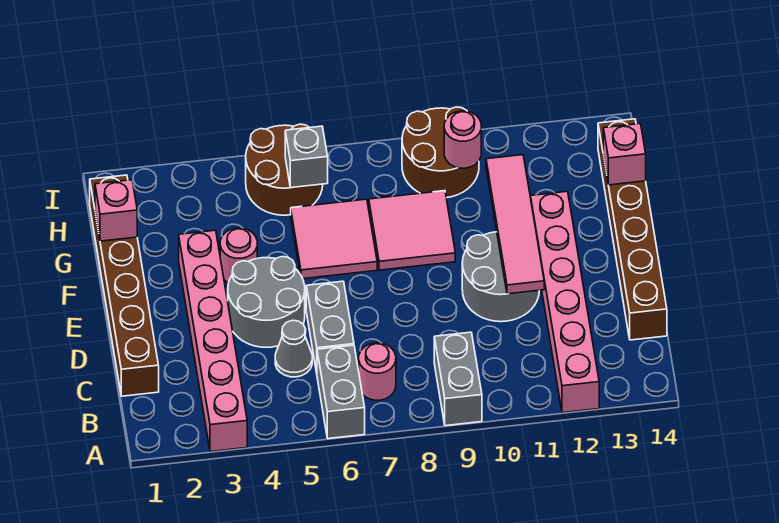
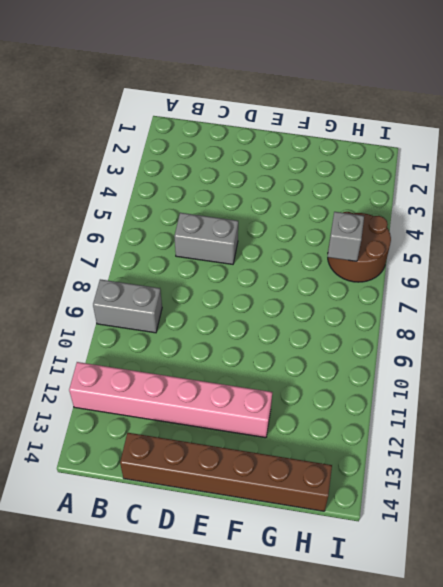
none -> pink brick A3:F3 level 1
none -> grey brick A6:B6 level 1
none -> pink round brick B7 level 1

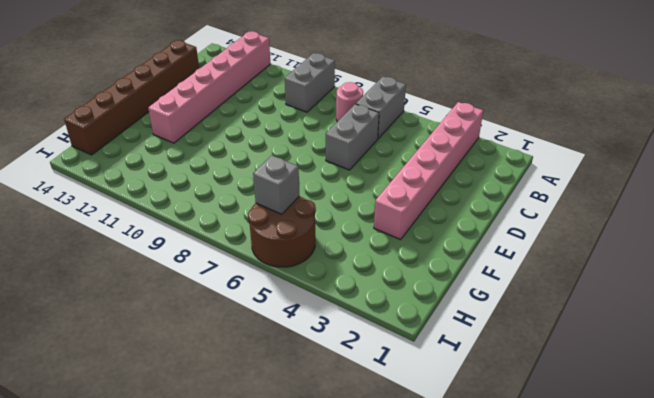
none -> brown brick C1:H1 level 1
none -> grey cone C5 level 1
none -> grey round brick D4:E5 level 1

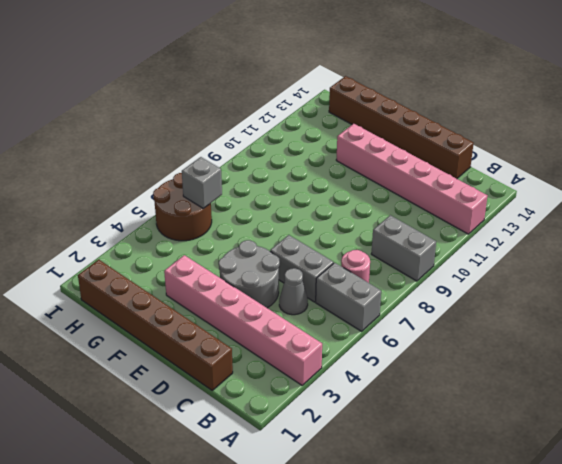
none -> grey round brick D10:E11 level 1
none -> pink round brick F4 level 1
none -> pink tile F6:G7 level 1

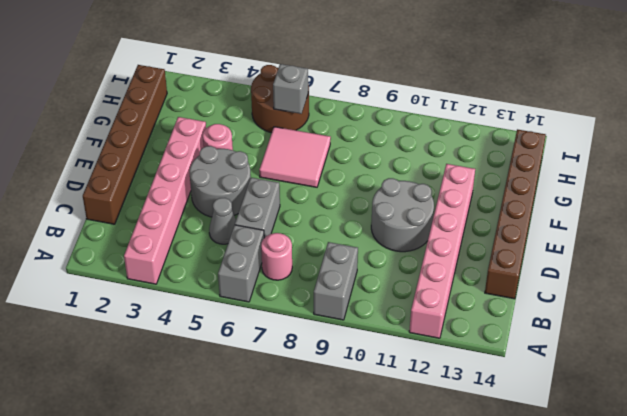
none -> pink tile F8:G9 level 1
none -> brown round brick H9:I10 level 1
none -> pink tile D11:G11 level 2

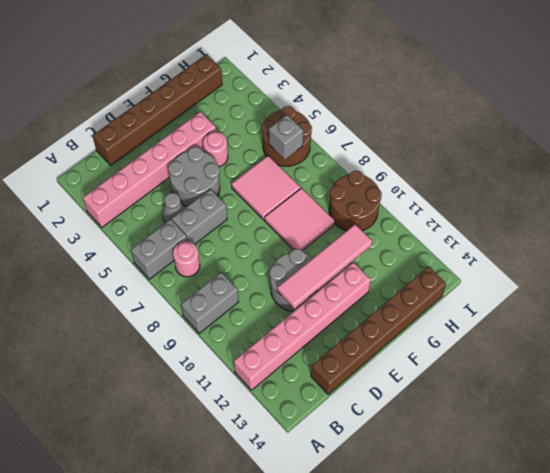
none -> pink brick G1 level 2
none -> pink brick G14 level 2
none -> pink round brick H10 level 2

